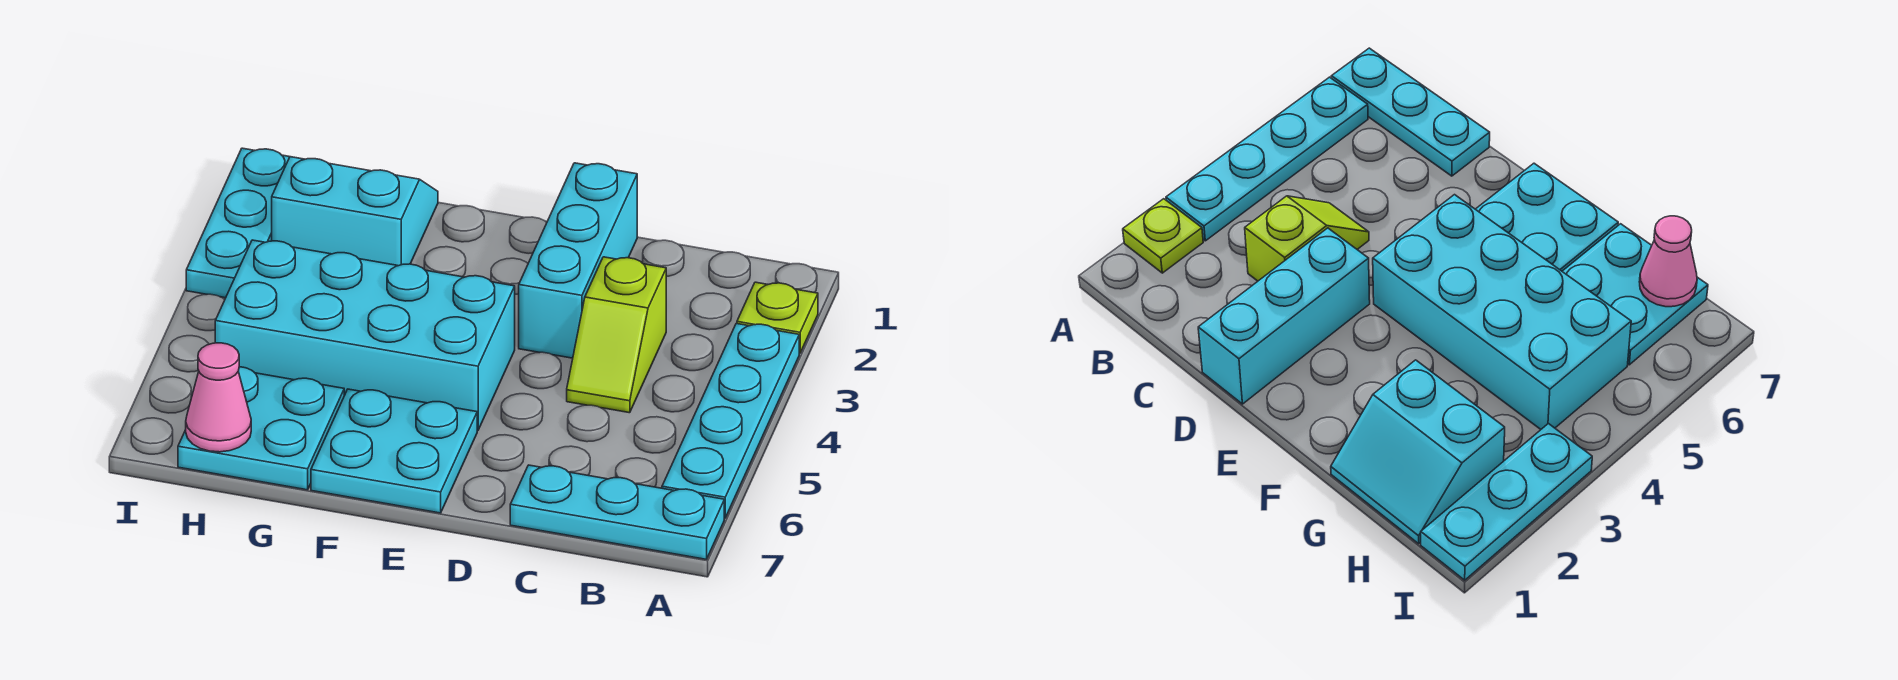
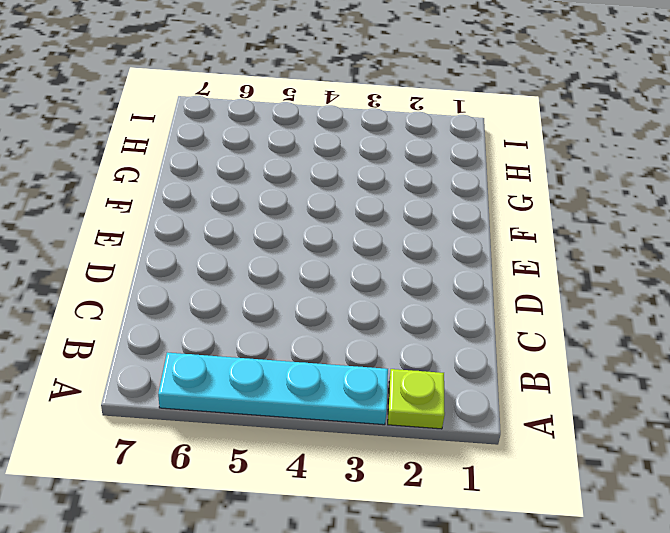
none -> cyan plate A7:C7 level 1
none -> lime slope C3:C4 level 1 top 3

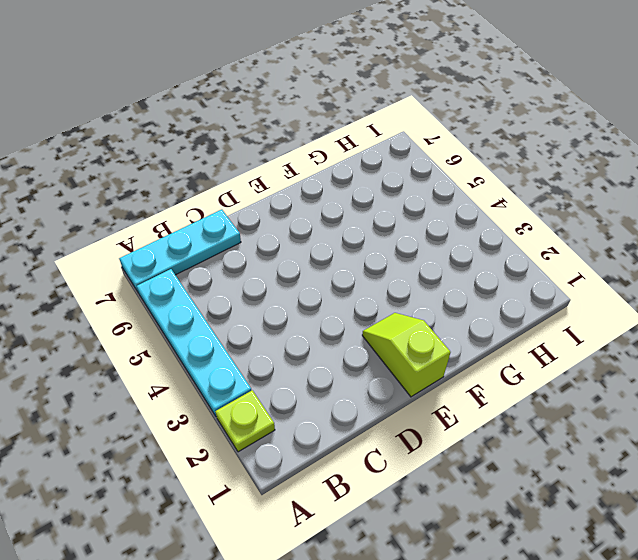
lime slope E1:E2 level 1 top 1 -> lime slope C3:C4 level 1 top 3
none -> cyan brick D1:D3 level 1
none -> cyan brick E4:H5 level 1

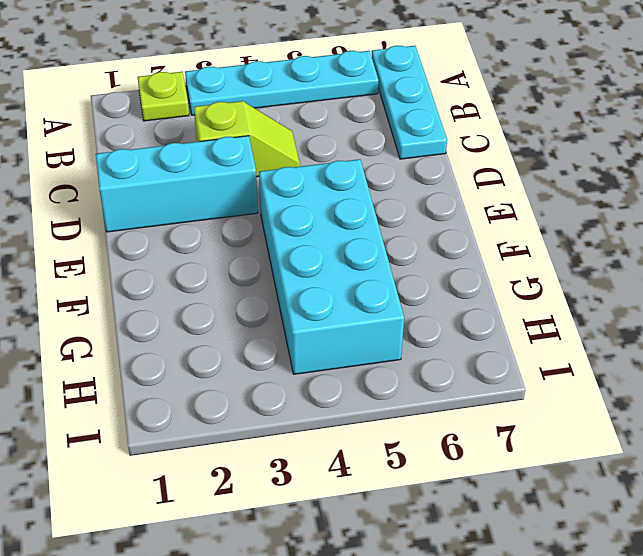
none -> cyan plate E6:F7 level 1
none -> cyan slope G1:H2 level 1 top 2

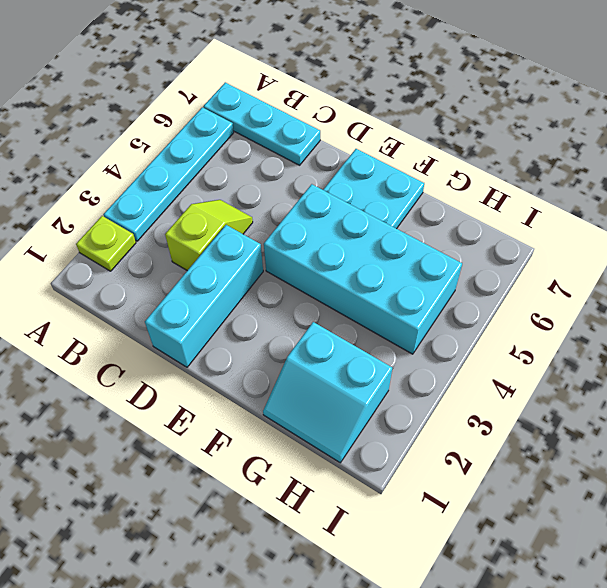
none -> cyan plate G6:H7 level 1
none -> cyan plate I1:I3 level 1

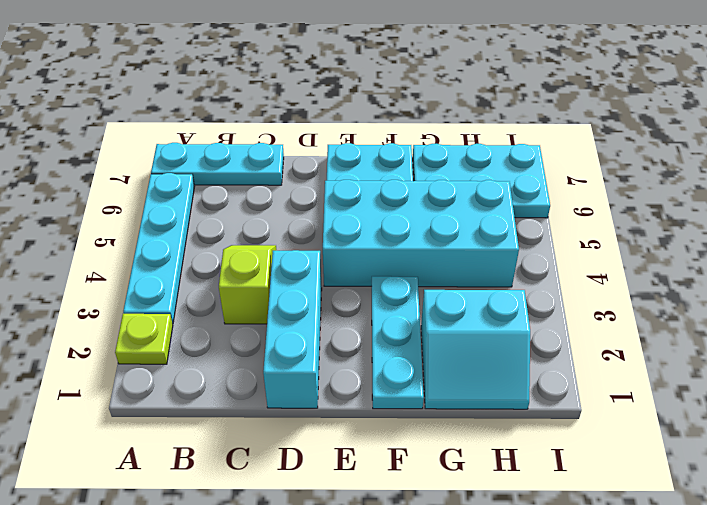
cyan plate F1:F3 level 1 -> cyan plate I1:I3 level 1
cyan plate G6:I7 level 1 -> cyan plate G6:H7 level 1
none -> pink cone H7 level 2

